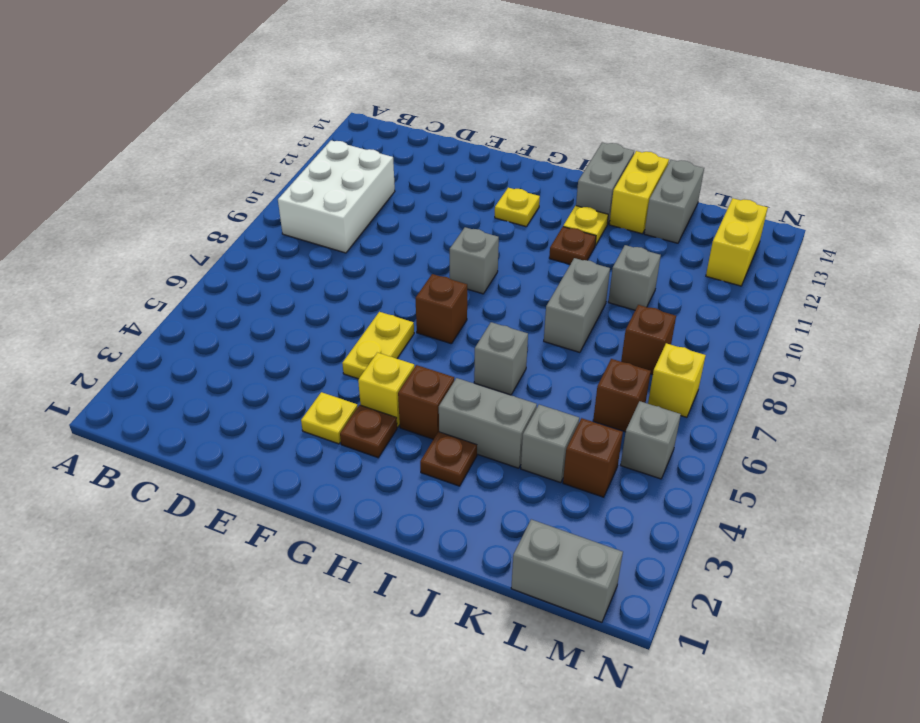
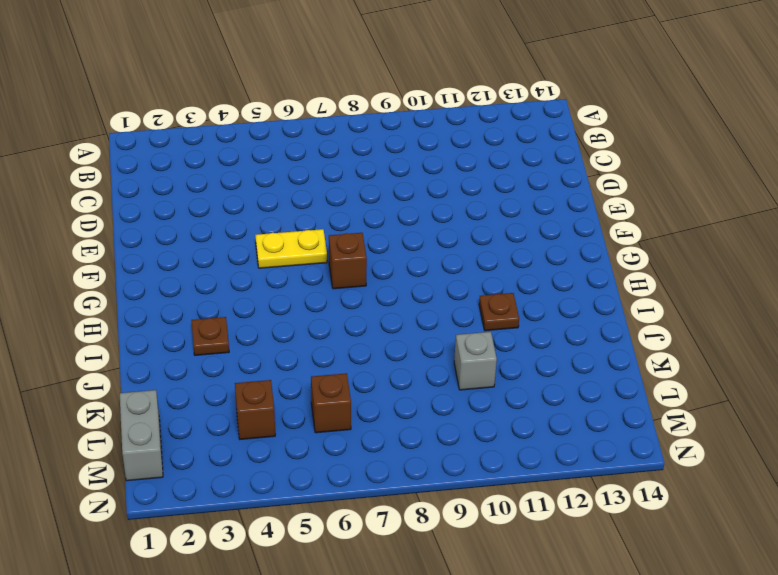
none -> white brick B9:C11 level 1
none -> yellow plate F3 level 1
none -> brown plate G3 level 1

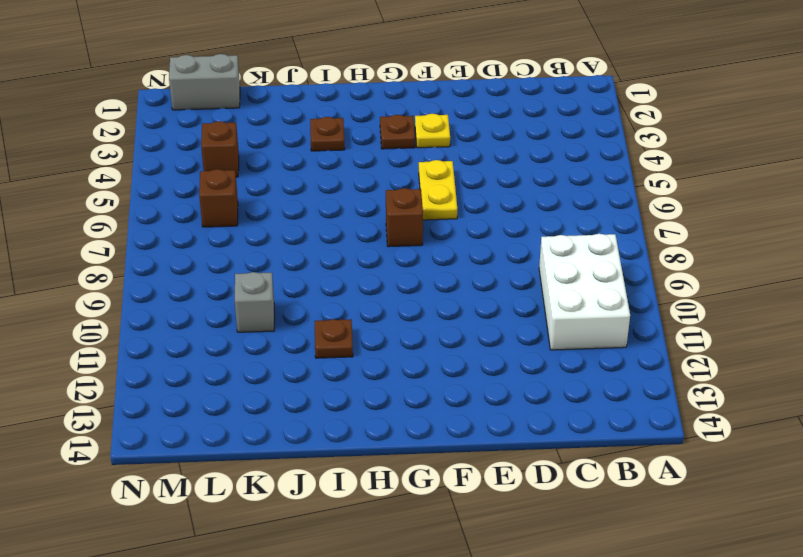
none -> yellow brick G4 level 1
none -> grey brick G9 level 1
none -> yellow plate G12 level 1

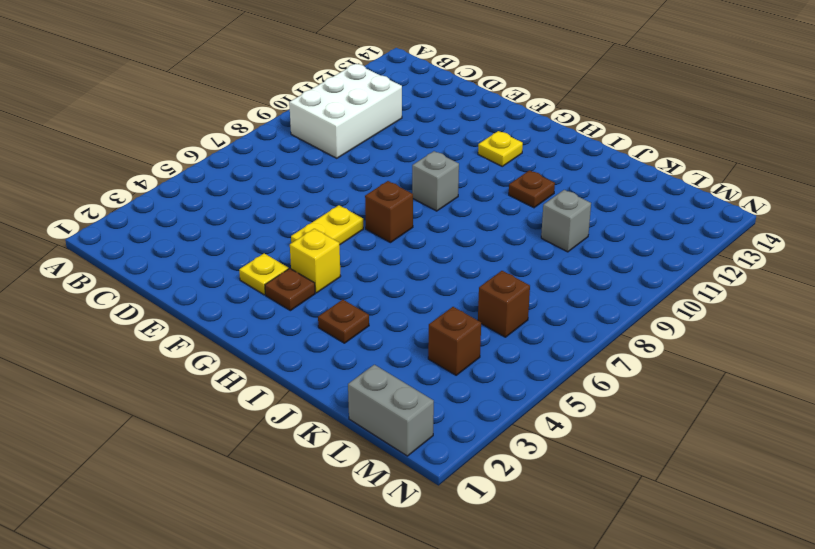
none -> brown brick H4 level 1
none -> grey brick I4:J4 level 1
none -> grey brick I6 level 1

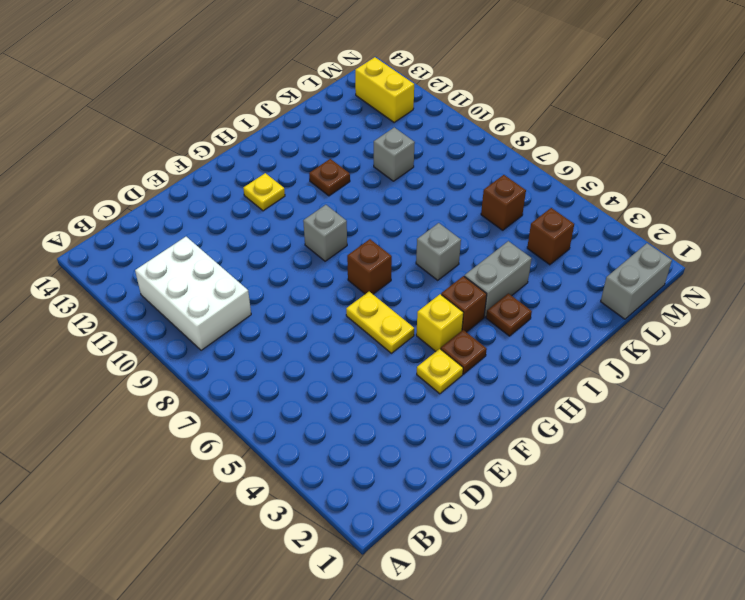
none -> yellow plate I12 level 1
none -> grey brick I13:I14 level 1
none -> grey brick J8:J9 level 1

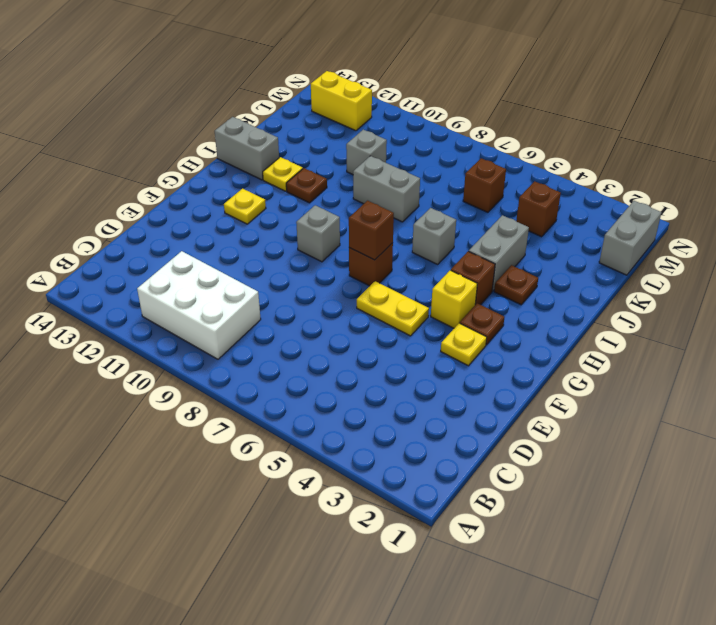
brown brick G7 level 2 -> brown brick L8 level 1
none -> yellow brick J13:J14 level 1
none -> grey brick K4 level 1
none -> grey brick K13:K14 level 1

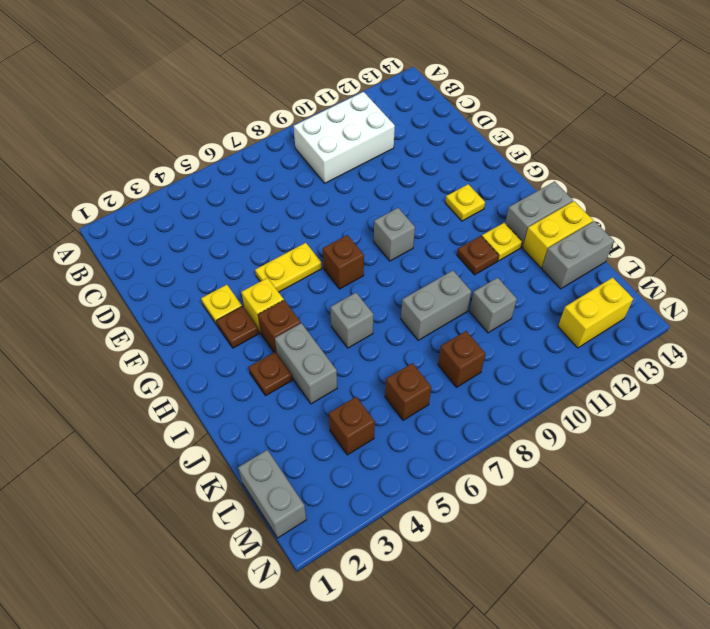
none -> grey brick K4 level 1
none -> grey brick M5 level 1
none -> yellow brick M7 level 1

